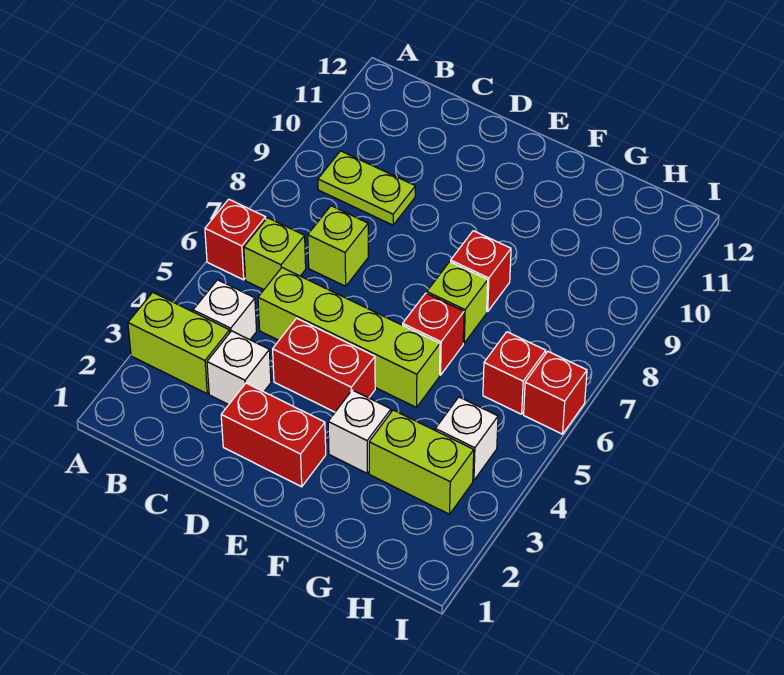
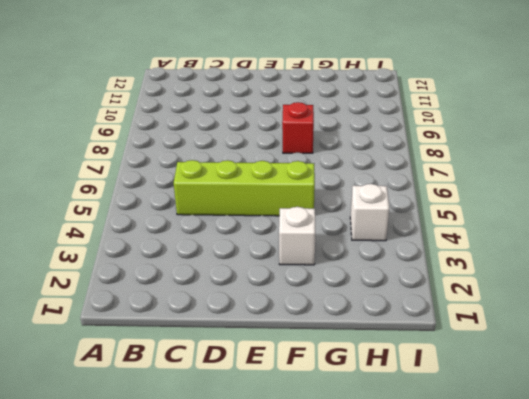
none -> lime brick A3:B3 level 1
none -> red brick A6 level 1
none -> white brick B4 level 1

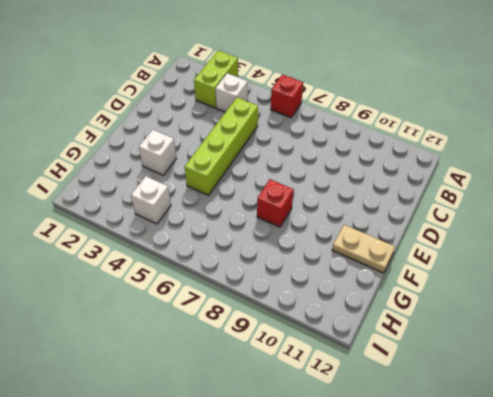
tan plate F11:F12 level 1 -> none
none -> lime brick B6 level 1
none -> lime plate B9:C9 level 1
none -> white brick C3 level 1

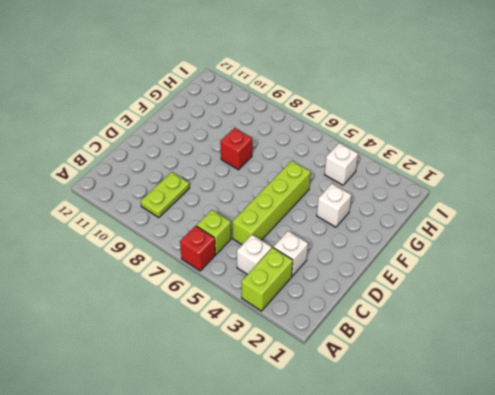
none -> lime brick C7 level 1
none -> red brick D2:E2 level 1
none -> red brick D4:E4 level 1

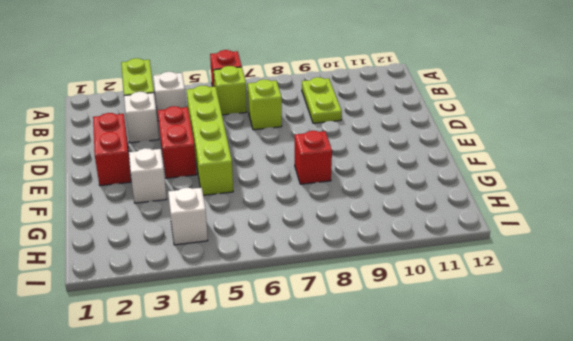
none -> red brick F6 level 1
none -> lime brick F7 level 1
none -> lime brick G3:H3 level 1

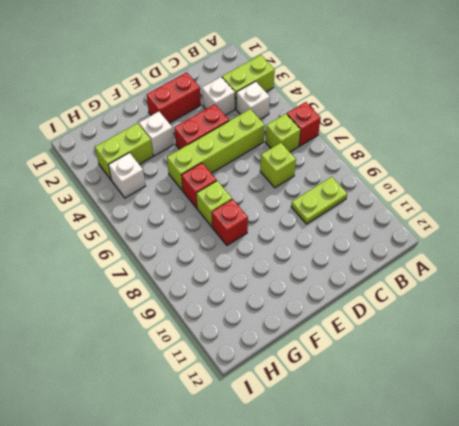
none -> red brick H6 level 1
none -> red brick I6 level 1

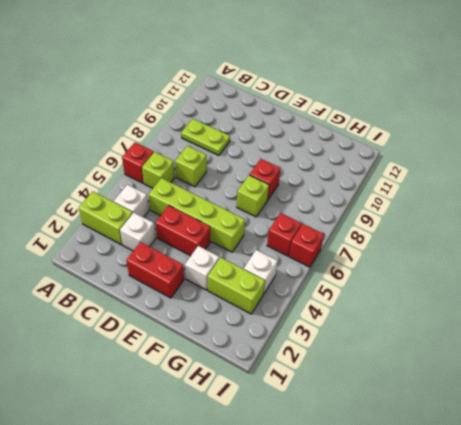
none -> red brick F6 level 1

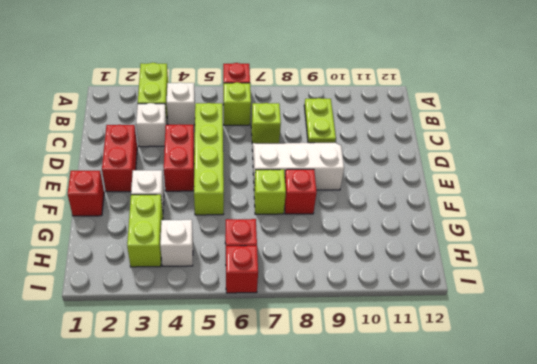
white slope D7:E9 level 1 top E -> none
red brick F1 level 1 -> red brick F6 level 1

